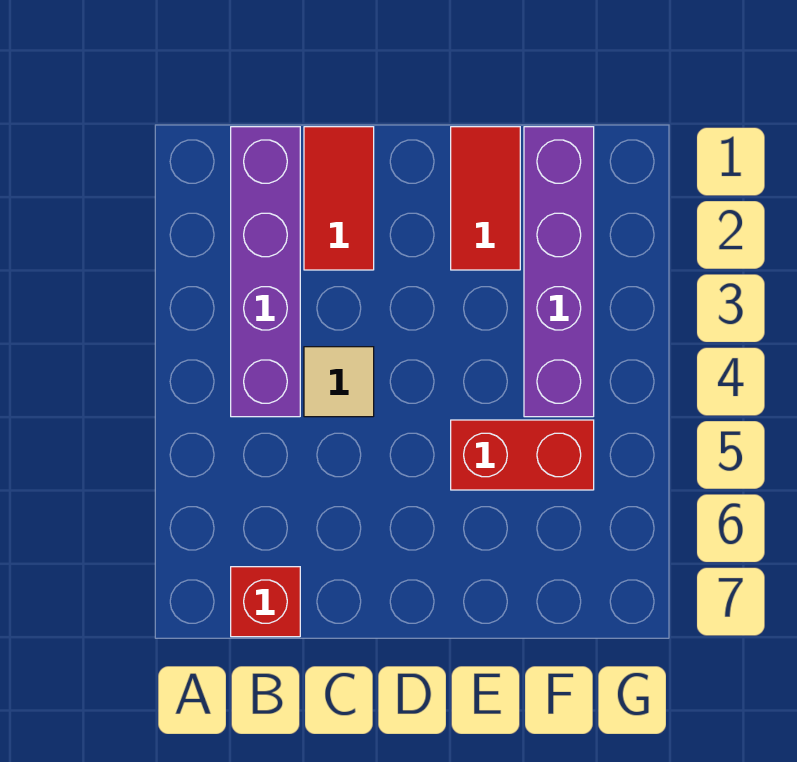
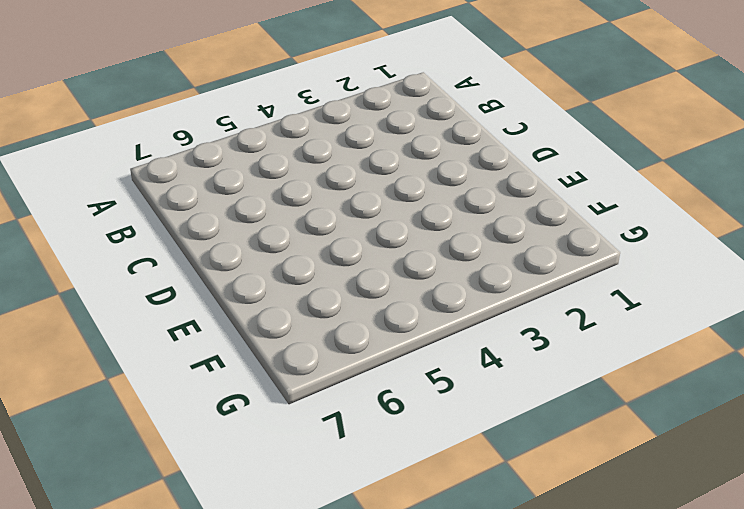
none -> purple brick B1:B4 level 1
none -> red brick B7 level 1

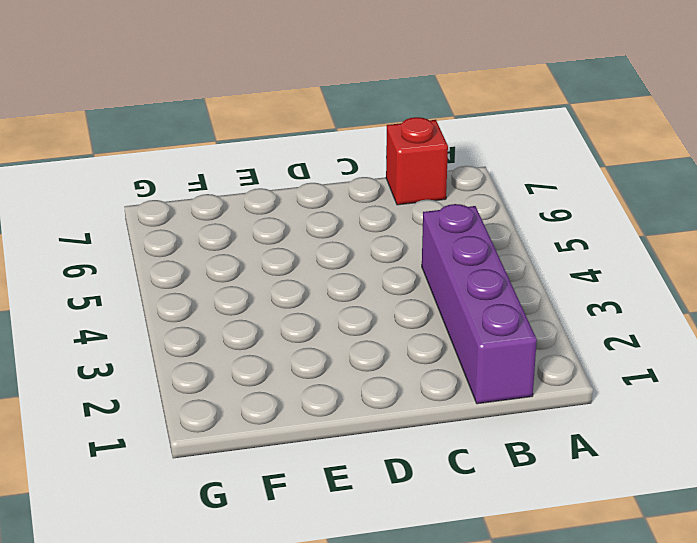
none -> red tile C1:C2 level 1
none -> tan tile C4 level 1

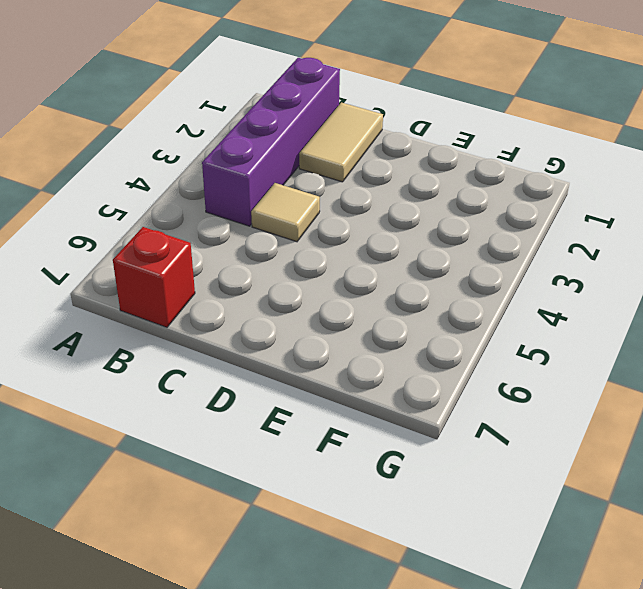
tan tile C1:C2 level 1 -> red tile C1:C2 level 1
none -> red tile E1:E2 level 1
none -> red brick E5:F5 level 1

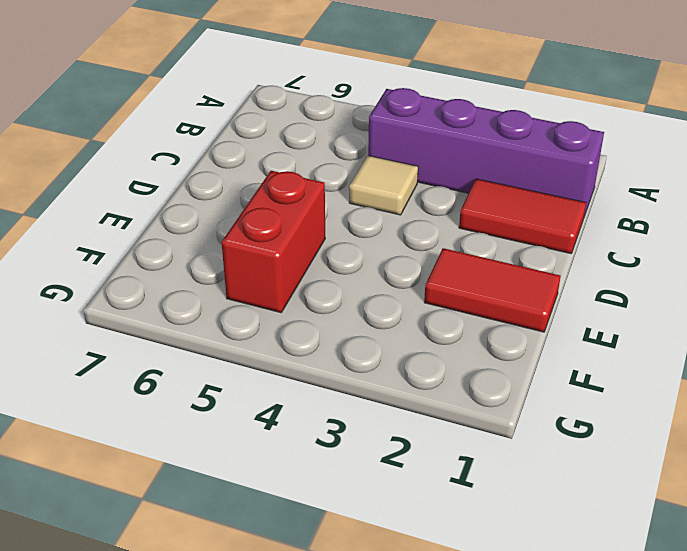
none -> red brick B7 level 1
none -> purple brick F1:F4 level 1

